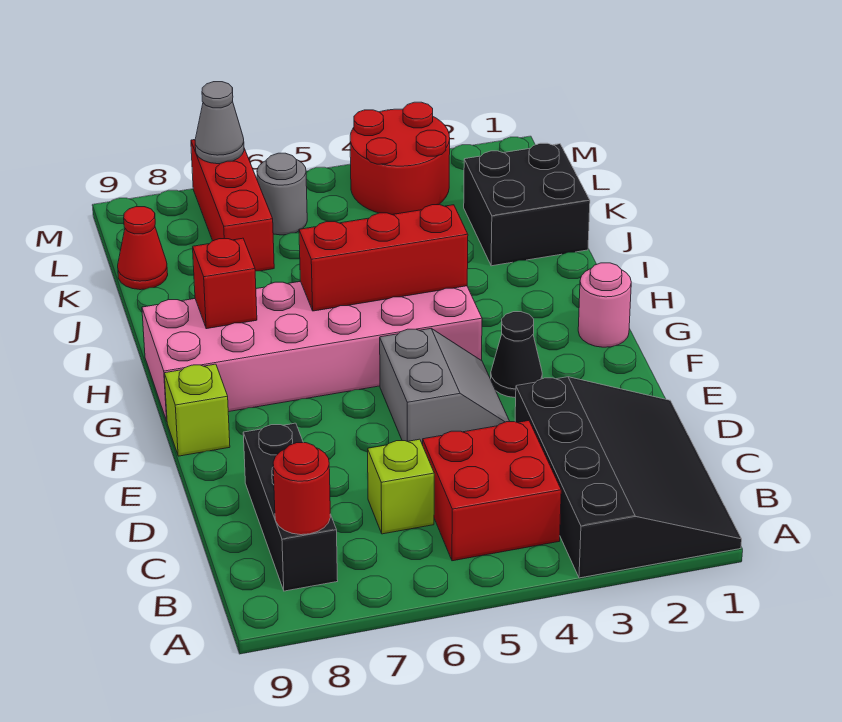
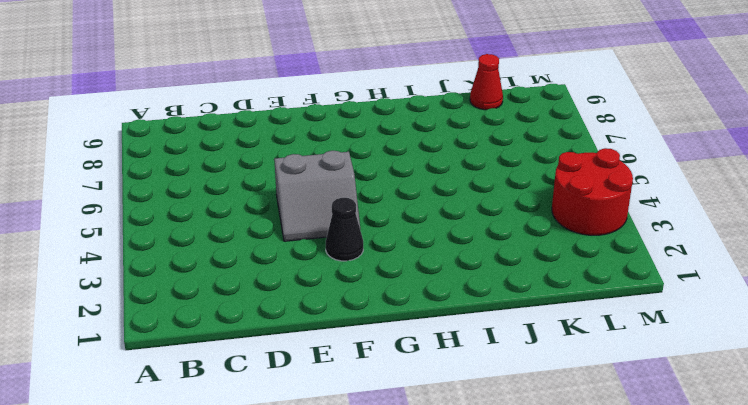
none -> black slope A1:D3 level 1 top 3
none -> red brick B4:C5 level 1
none -> black brick B8:D8 level 1

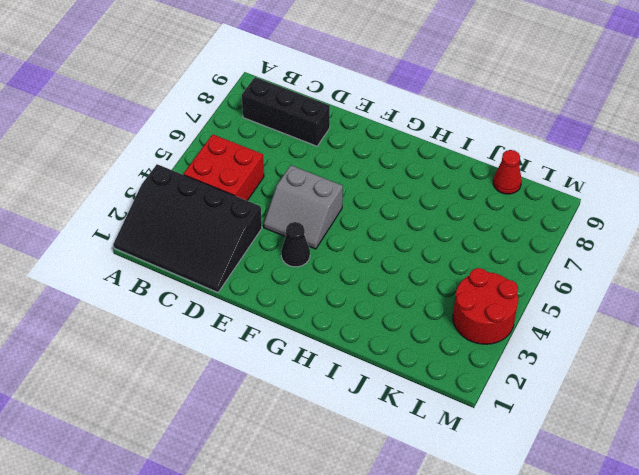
none -> lime brick C6 level 1
none -> lime brick F9 level 1
none -> pink round brick G1 level 1

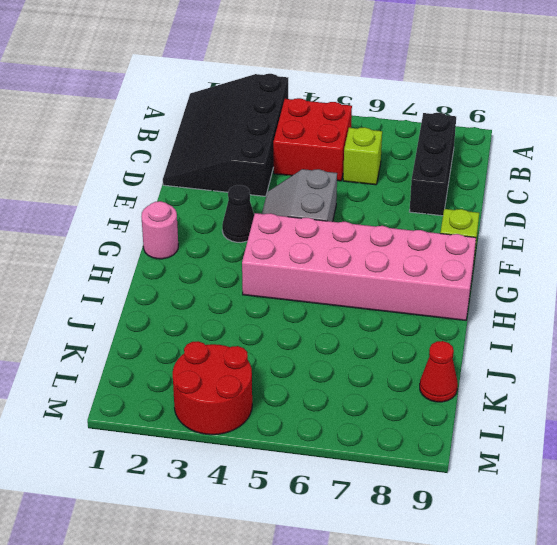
none -> black brick J1:K2 level 1
none -> red brick K7:M7 level 1
none -> grey round brick L6 level 1

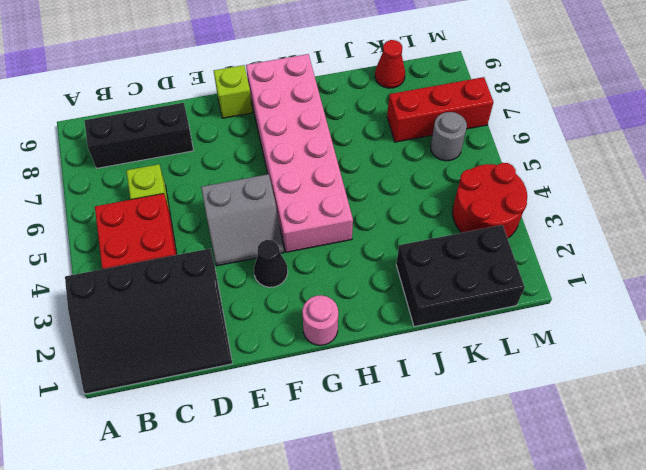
black brick J1:L2 level 1 -> black brick J1:K2 level 1
none -> red round brick B8 level 2
none -> red brick H4:H6 level 2
none -> red brick H8 level 2

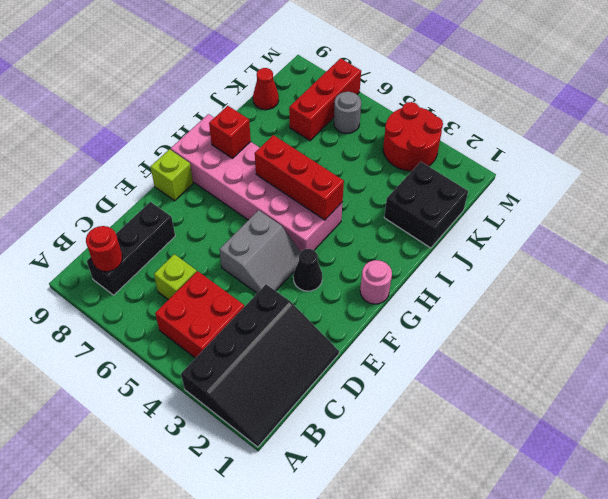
none -> grey cone M7 level 2

